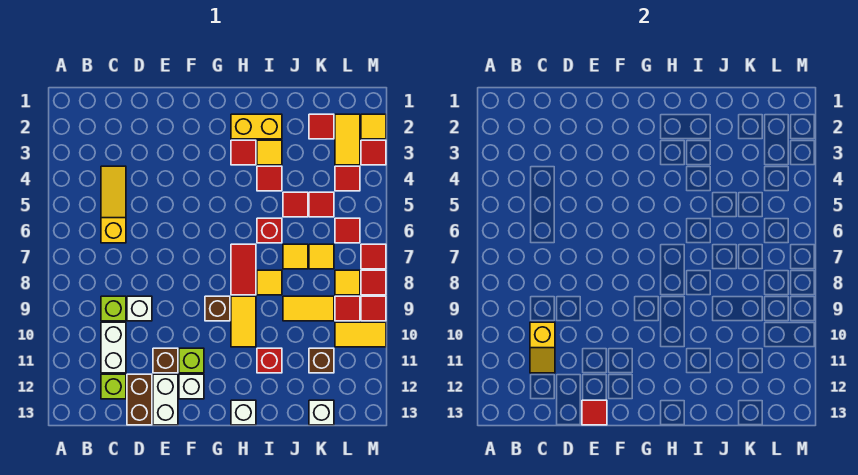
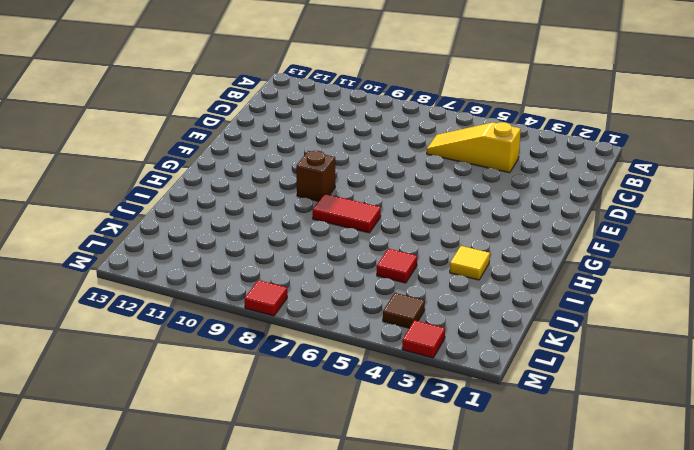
yellow slope C4:C6 level 1 top 4 -> yellow slope C4:C6 level 1 top 6
brown tile L4 level 1 -> red tile L4 level 1
none -> lime brick C9 level 1
none -> white brick C10:C11 level 1
none -> lime brick C12 level 1
none -> white brick D9 level 1

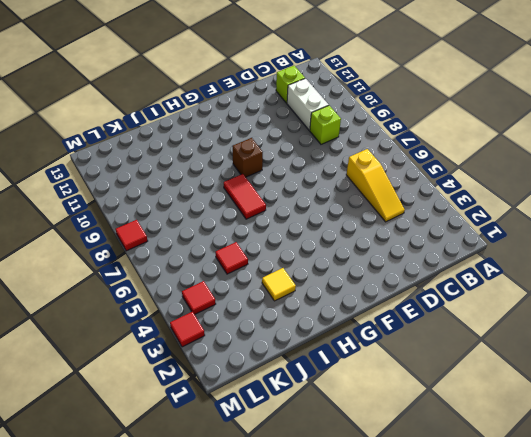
none -> white brick D9 level 1
none -> brown brick D12:D13 level 1
none -> brown brick E11 level 1
none -> white brick E12:E13 level 1

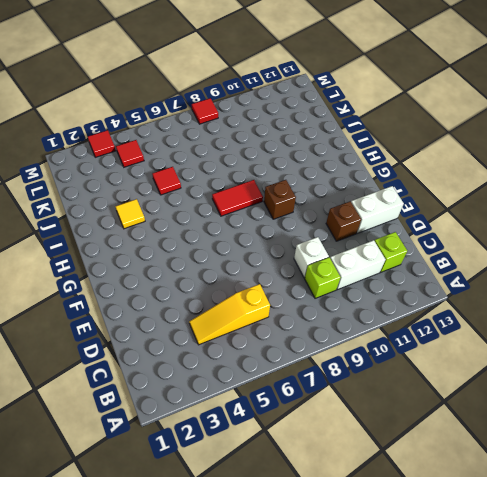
none -> brown brick D12:D13 level 1
none -> lime brick F11 level 1
none -> white brick F12 level 1
none -> yellow brick H2:I2 level 1

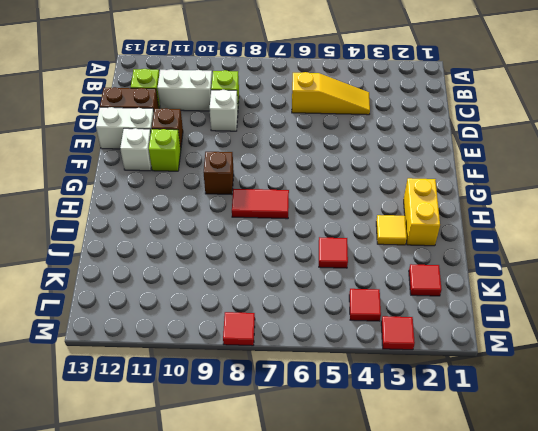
none -> red tile H3 level 1
none -> yellow tile H9:H10 level 1
none -> white brick H13 level 1
none -> red tile I4 level 1

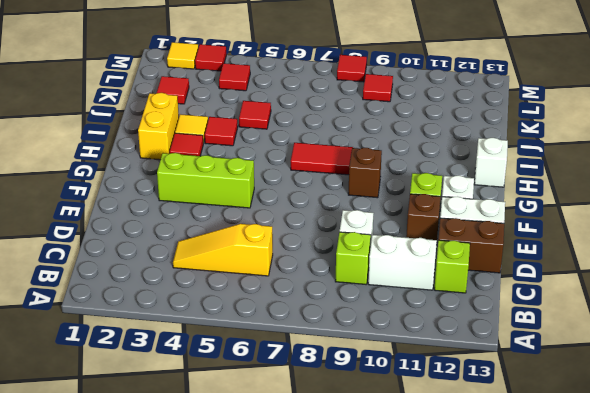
lime brick F3:F5 level 1 -> none
none -> yellow tile H9:H10 level 1
none -> red brick I6 level 1
none -> yellow tile I8 level 1
none -> red brick I11 level 1

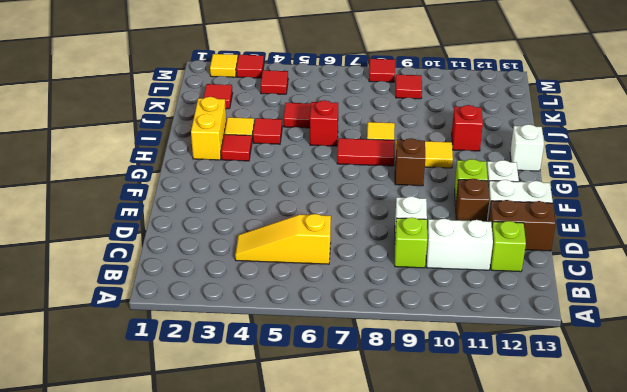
none -> yellow tile J7 level 1
none -> yellow tile J9:K9 level 1
none -> red tile K5 level 1
none -> yellow tile K7 level 1

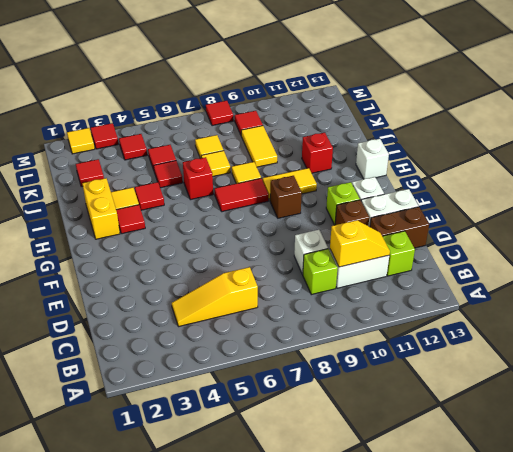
none -> brown brick K11 level 1
none -> white brick K13 level 1
none -> yellow tile L2:L3 level 1
none -> red tile L6 level 1

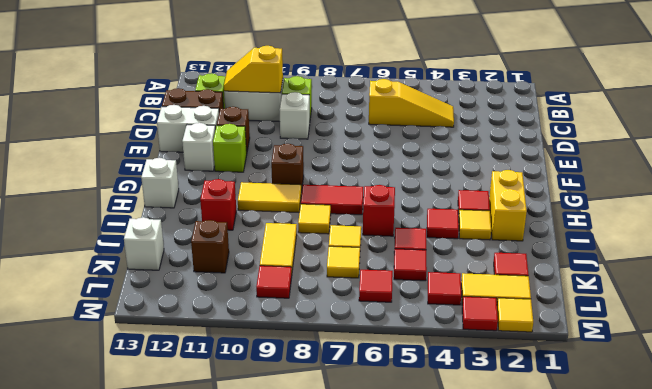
none -> yellow tile L8 level 1
none -> yellow tile L10:M10 level 1
none -> red tile M7 level 1
none -> red tile M8 level 1

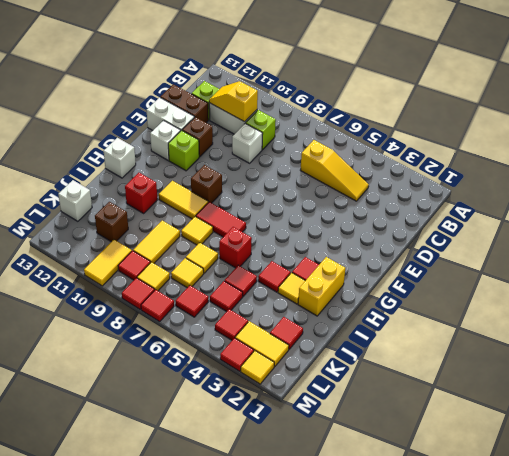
none -> red tile M9 level 1
none -> red tile E13 level 2

